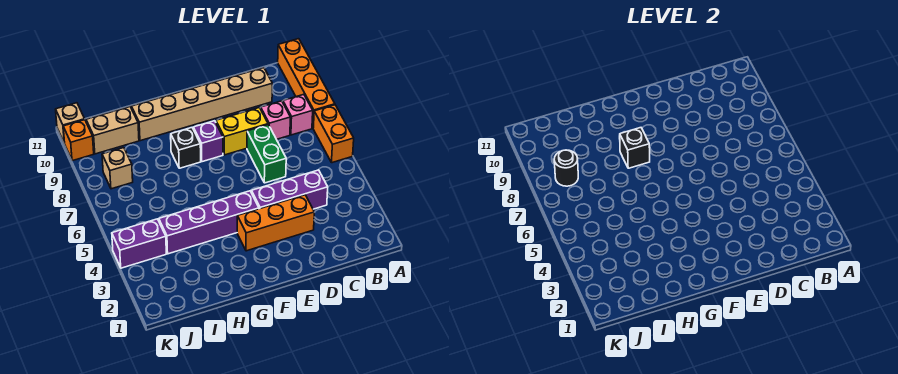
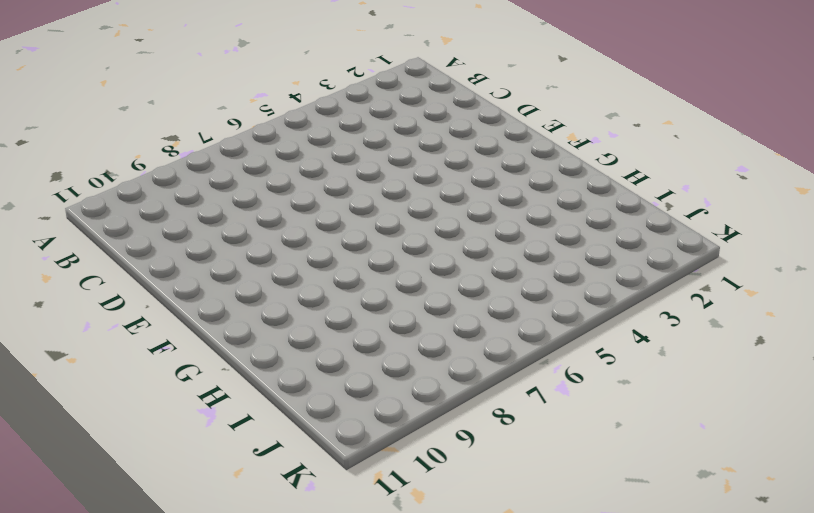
none -> orange brick A6:A7 level 1
none -> orange brick A8:A11 level 1
none -> pink brick B8 level 1

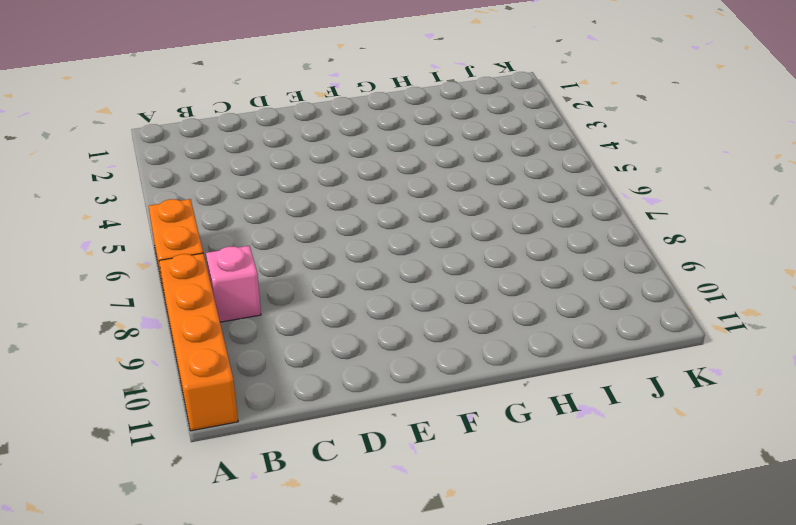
none -> purple brick C4:E4 level 1
none -> pink brick C8 level 1
none -> tan brick C10:H10 level 1

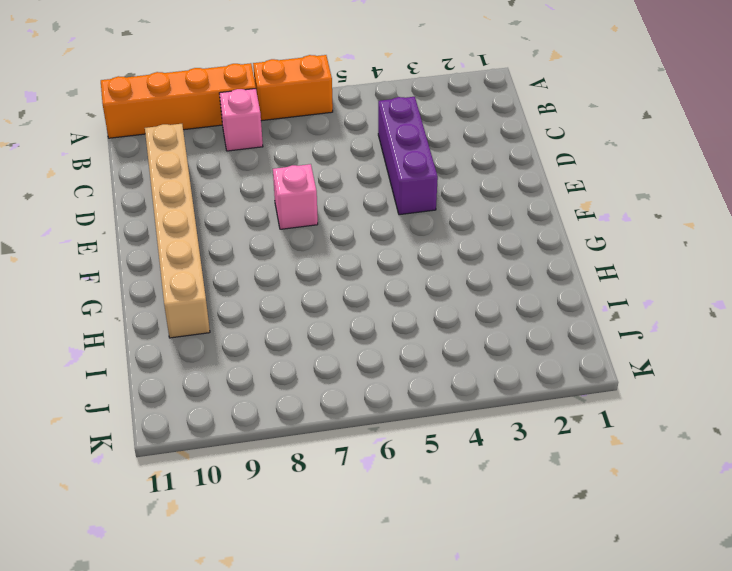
pink brick E7 level 1 -> pink brick C8 level 1
none -> orange brick D3:F3 level 1
none -> green brick D6:D7 level 1
none -> yellow brick D8:E8 level 1

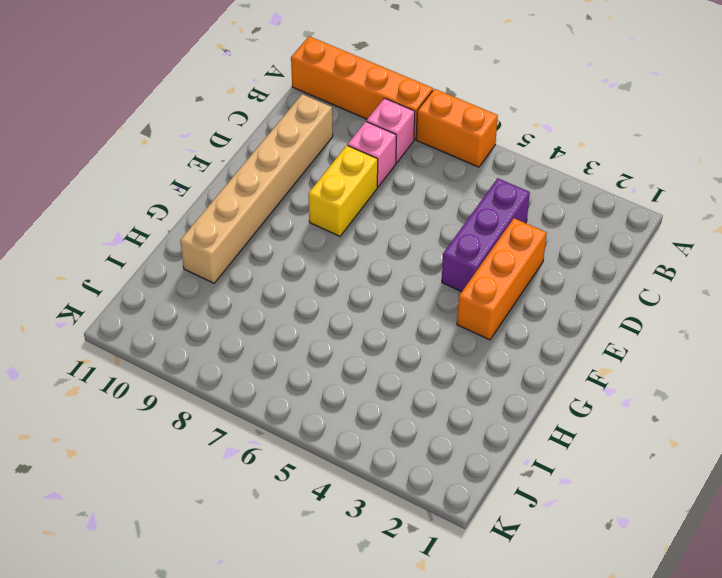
none -> green brick D6:D7 level 1
none -> purple brick F4:I4 level 1
none -> purple brick F8 level 1

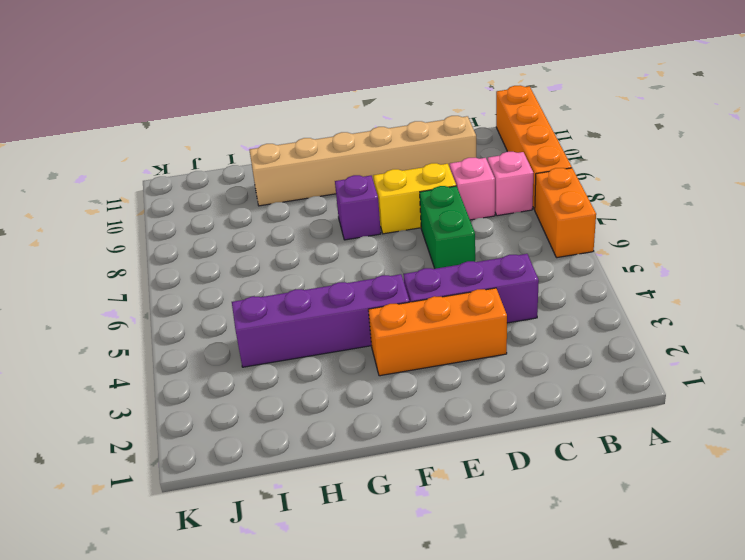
none -> black brick G8 level 1
none -> tan brick I10:J10 level 1
none -> purple brick J4:K4 level 1

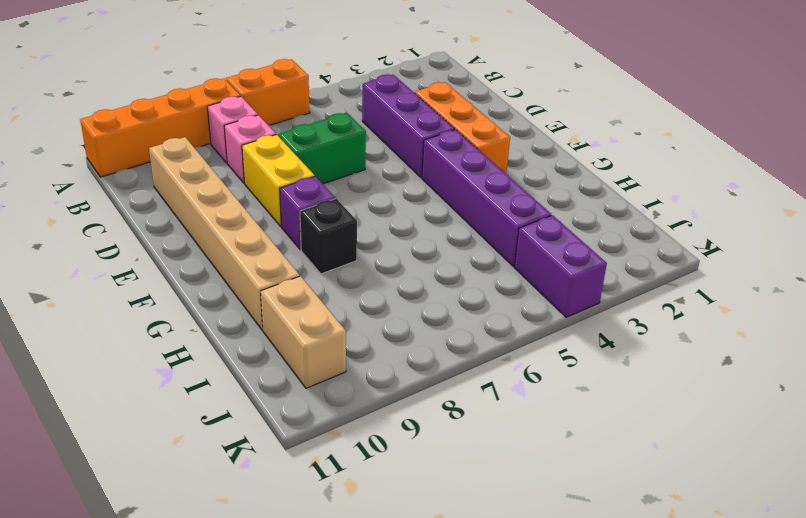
none -> tan brick J8 level 1
none -> orange brick K10 level 1
none -> tan brick K11 level 1

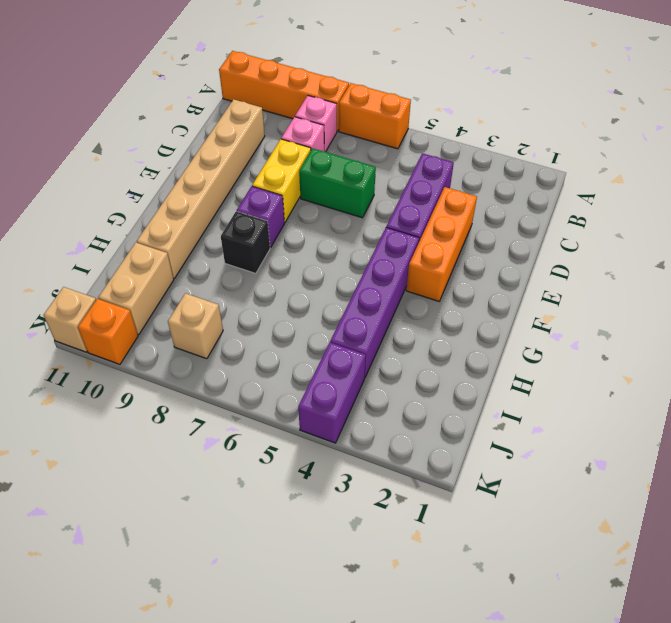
none -> black brick G8 level 2
none -> black round brick J8 level 2

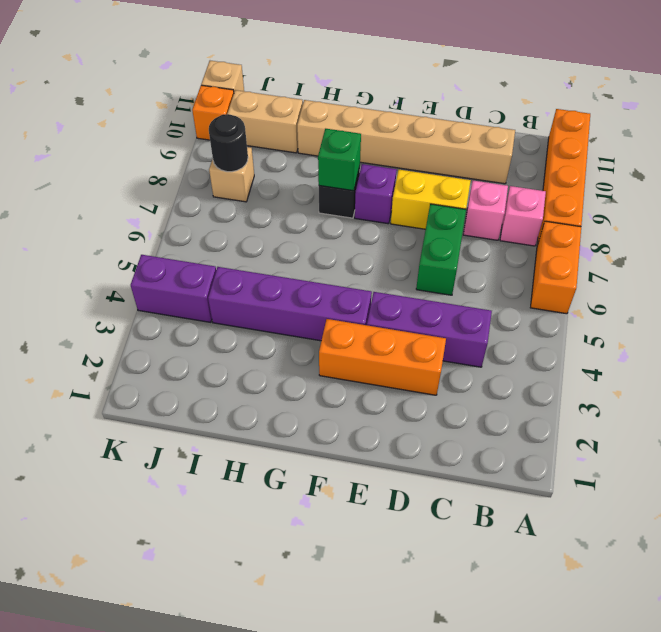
green brick G8 level 2 -> black brick G8 level 2

